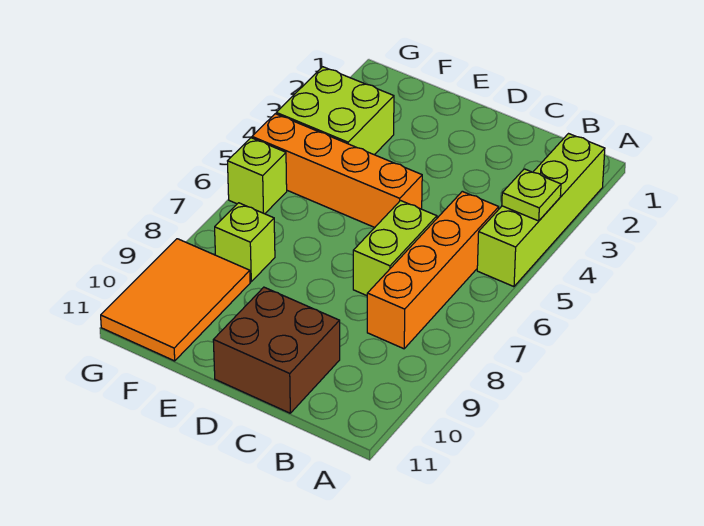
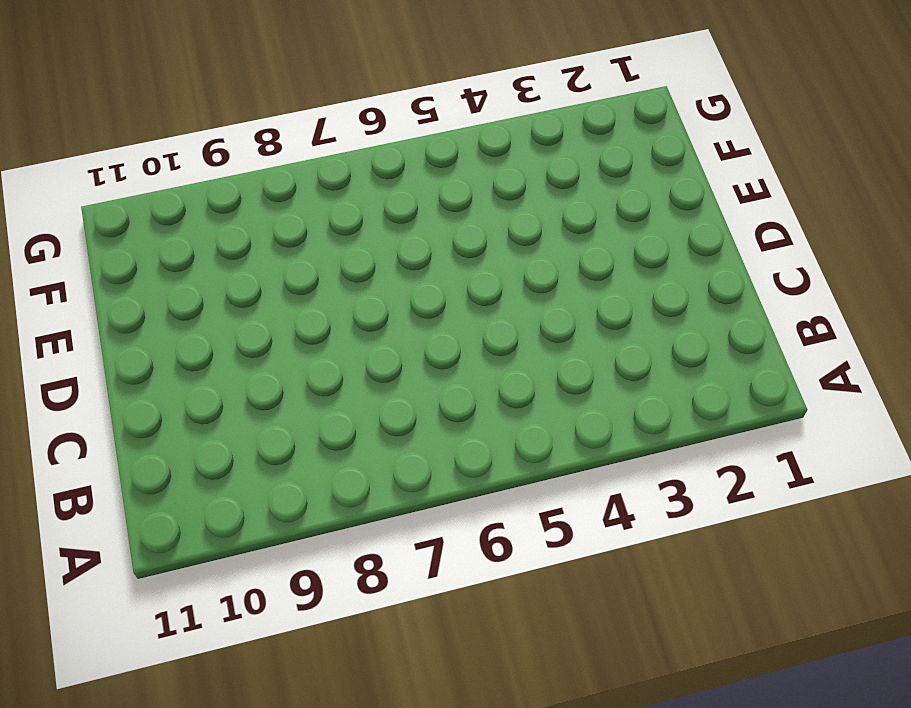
none -> lime brick A2:A5 level 1
none -> orange brick B5:B8 level 1

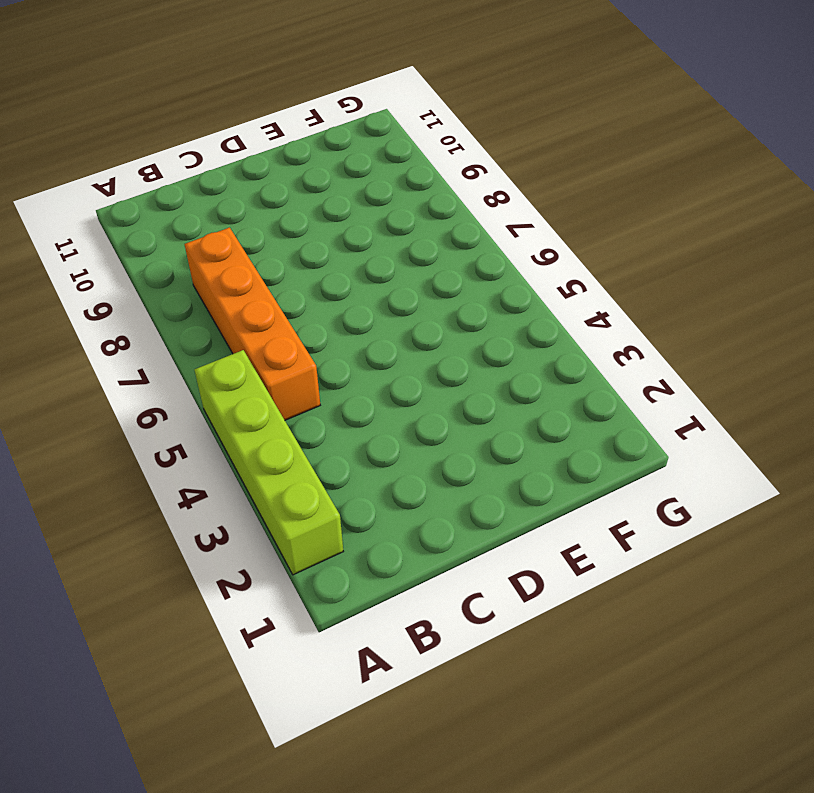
none -> lime brick C6:C7 level 1
none -> brown brick C10:D11 level 1

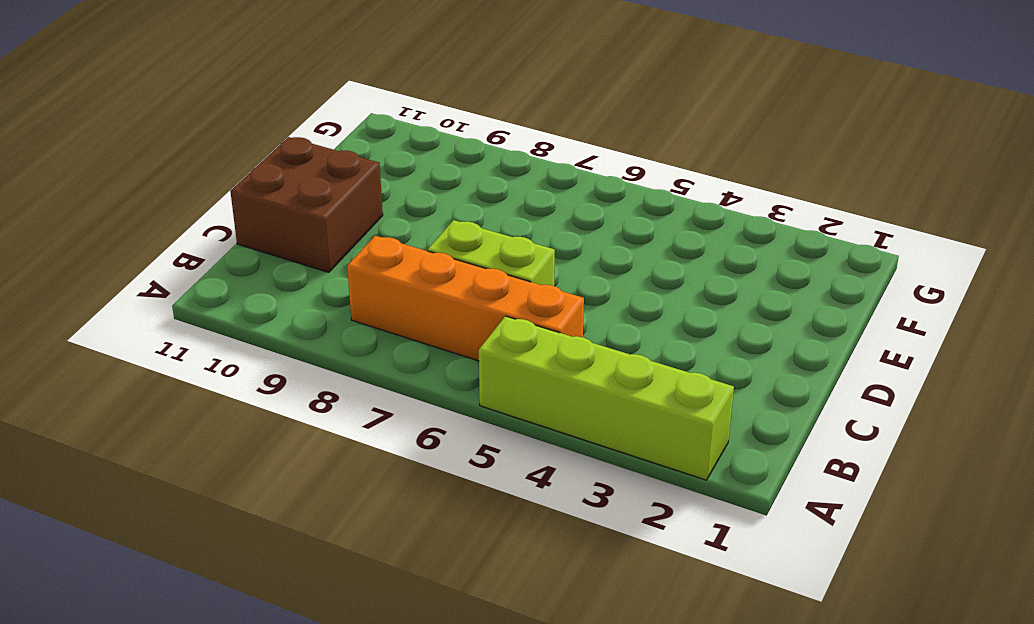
none -> orange brick D5:G5 level 1
none -> lime brick F3:G4 level 1

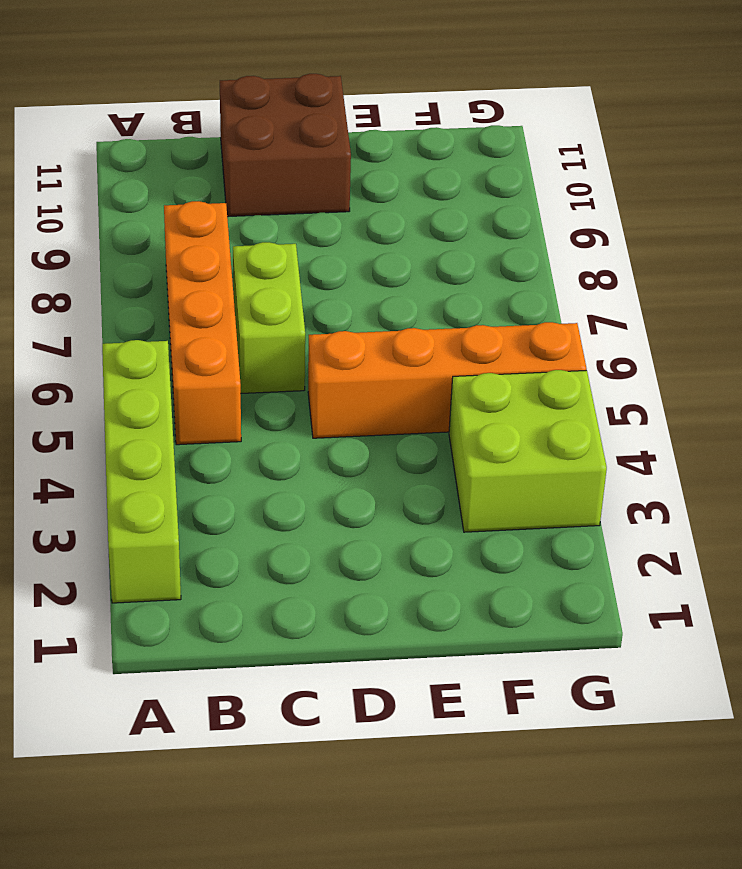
none -> lime brick F8 level 1
none -> orange tile F9:G11 level 1

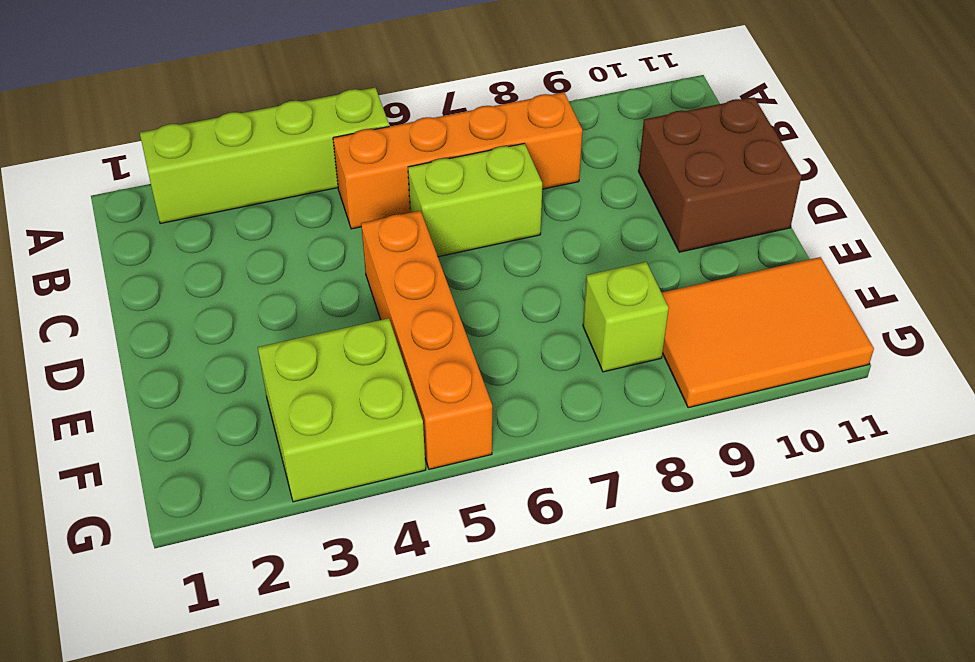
none -> lime brick G6 level 1
none -> lime plate A4 level 2

